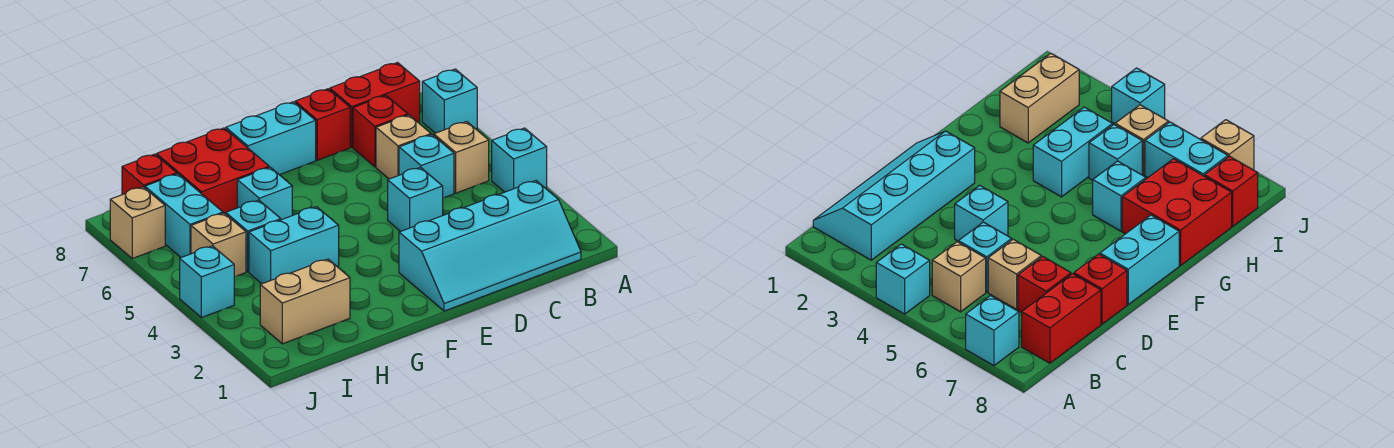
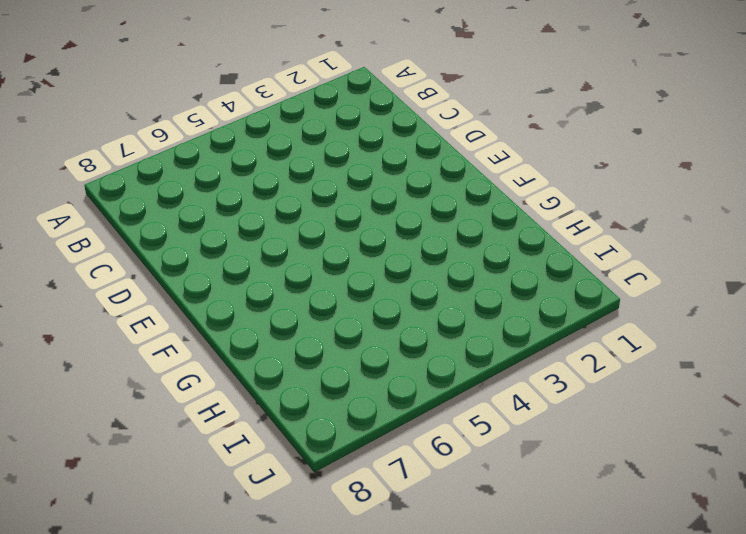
none -> cyan brick A4 level 1
none -> cyan brick A7 level 1
none -> cyan slope B1:E2 level 1 top 2

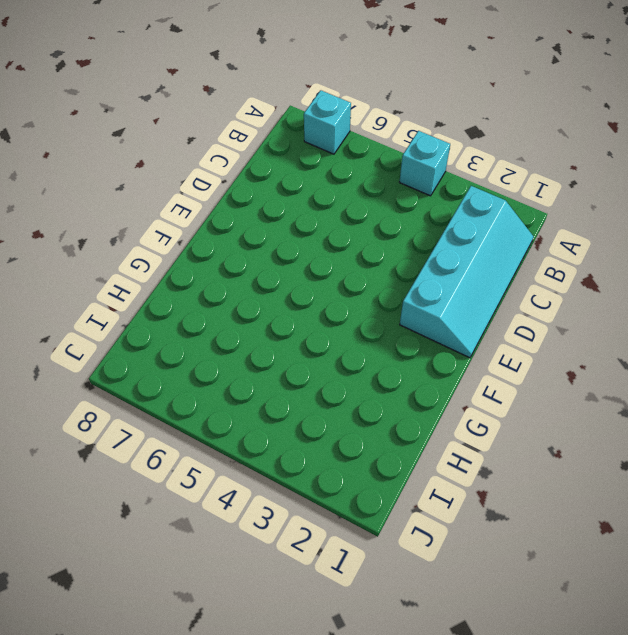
none -> tan brick B5 level 1
none -> red brick B8:C8 level 1
none -> cyan brick C5 level 1

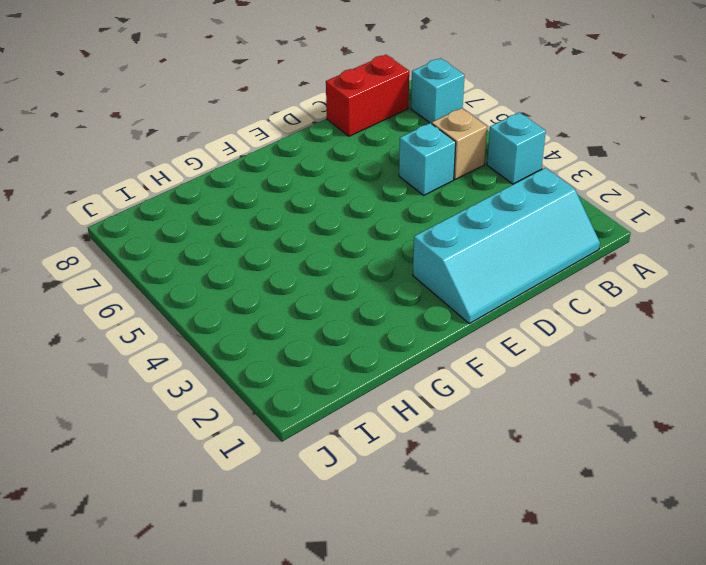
none -> tan brick C6 level 1
none -> red brick C7 level 1
none -> cyan brick D4 level 1

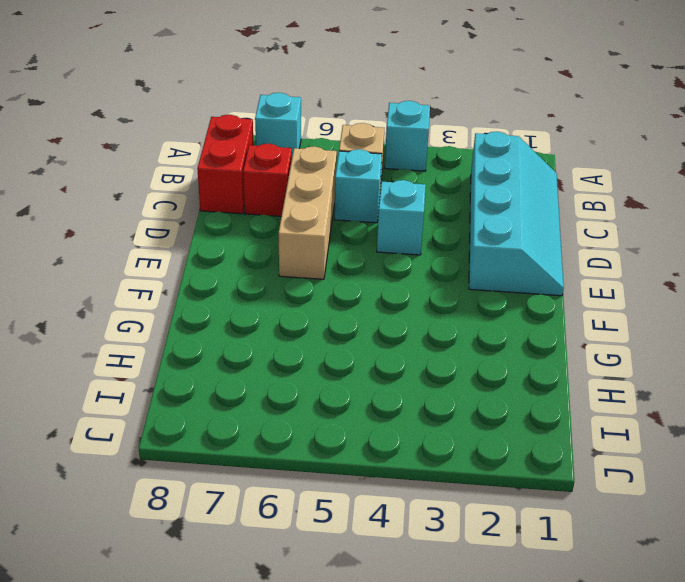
tan brick C6:E6 level 1 -> tan brick C6 level 1
none -> red brick D8 level 1
none -> cyan brick E8:F8 level 1
none -> cyan brick G4:H4 level 1

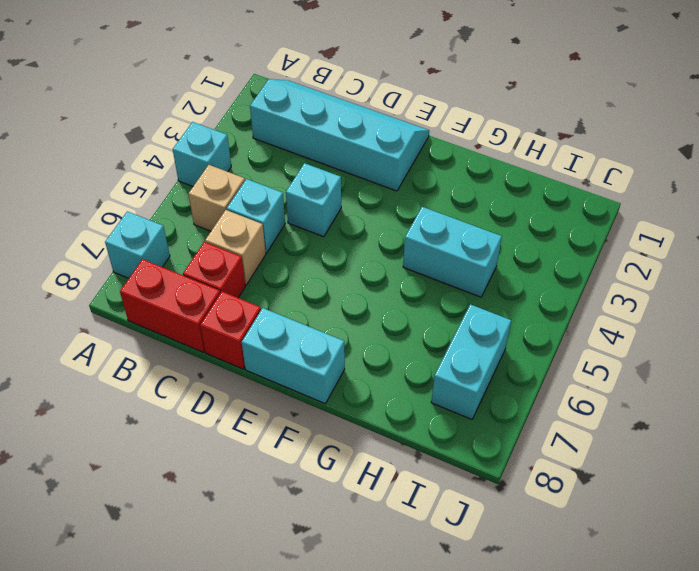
none -> cyan brick G6 level 1
none -> red brick G7:H8 level 1
none -> tan brick H2:I2 level 1

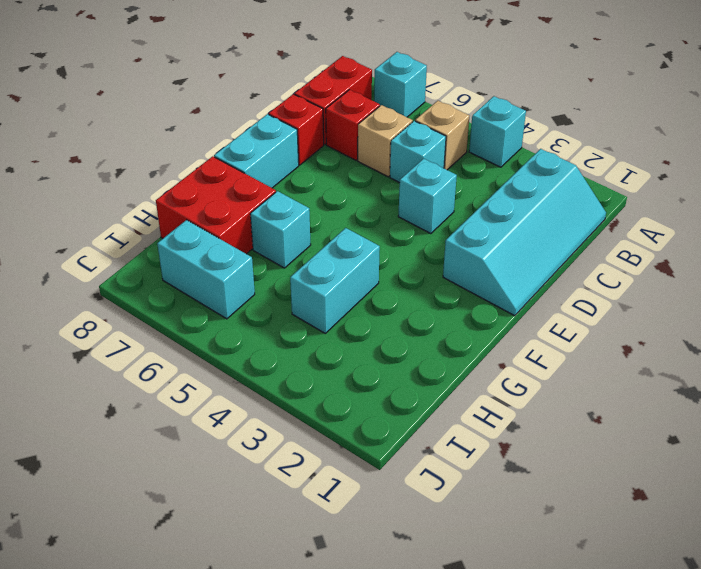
none -> tan brick H2:I2 level 1
none -> cyan brick H5 level 1
none -> tan brick I5 level 1

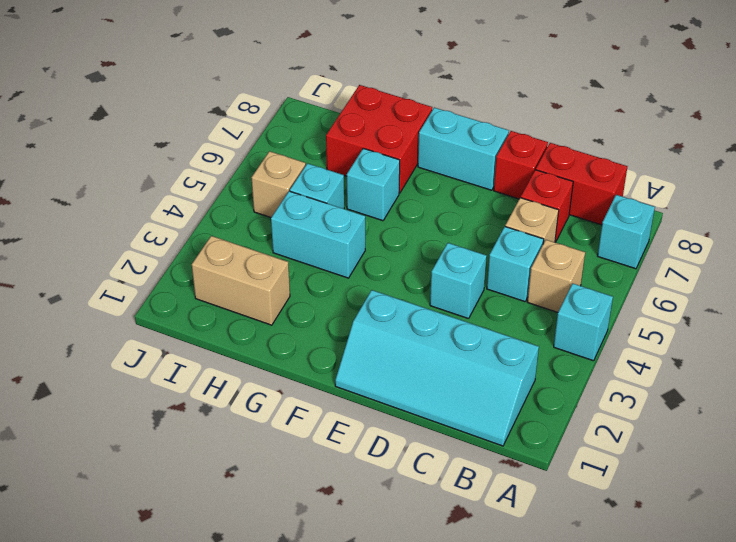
none -> cyan brick I6:I7 level 1
none -> red brick I8 level 1
none -> cyan brick J4 level 1

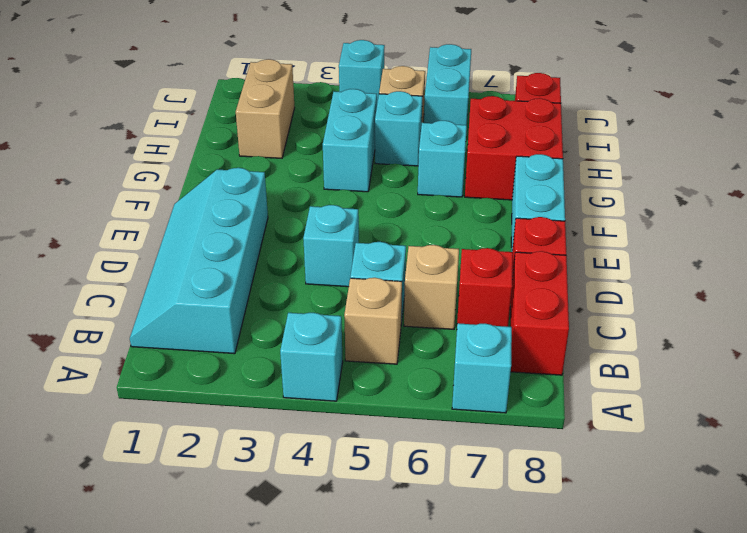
cyan brick I6:J6 level 1 -> cyan brick I6:I7 level 1
none -> tan brick J7 level 1

